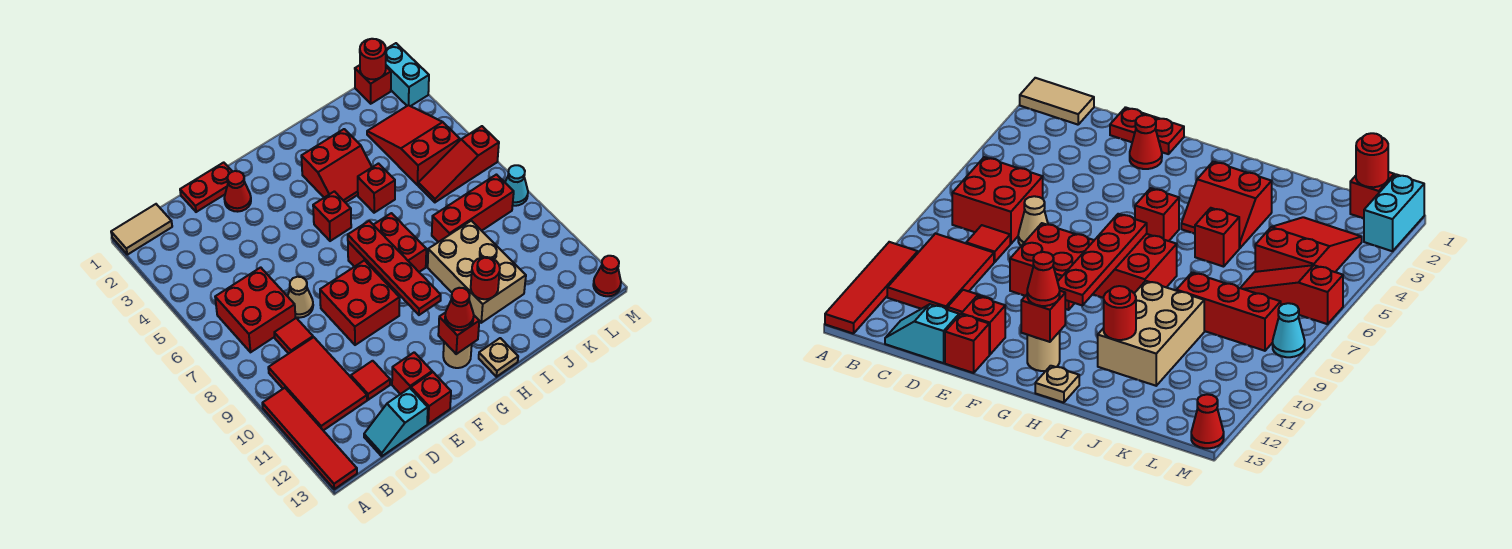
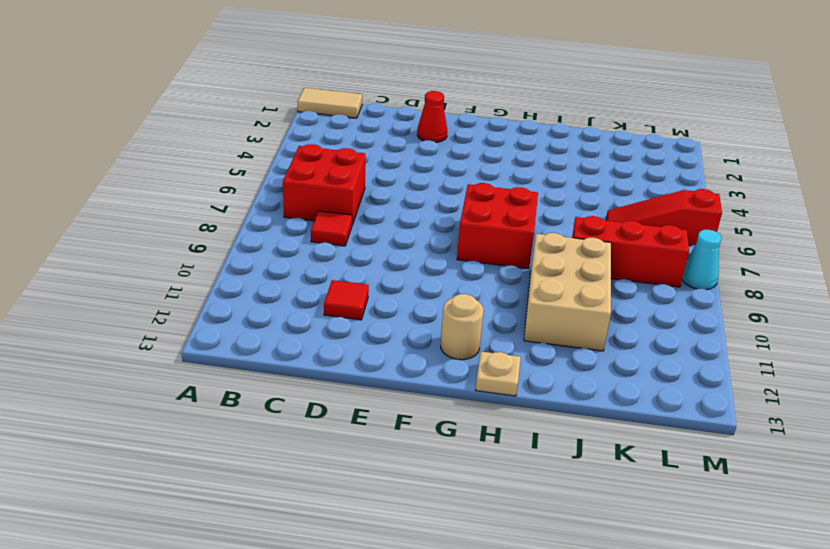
none -> red tile A10:A13 level 1
none -> red tile B9:C11 level 1
none -> cyan slope C13:D13 level 1 top D
none -> red plate D1:E1 level 1

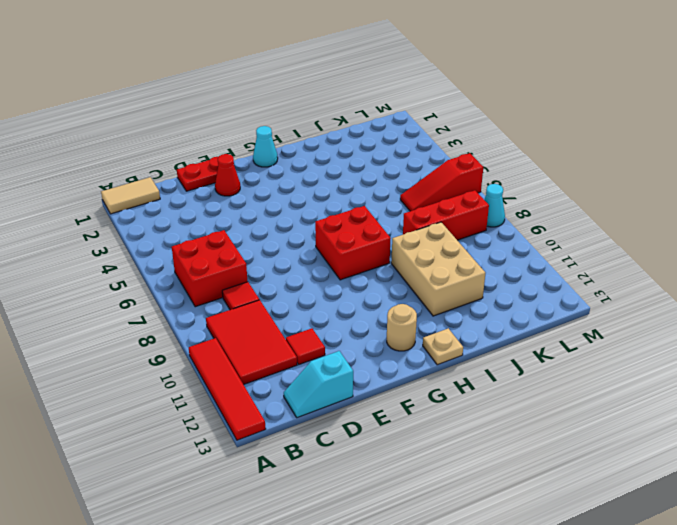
cyan cone G1 level 1 -> none
none -> tan cone D7 level 1
none -> red brick E8:F9 level 1
none -> red brick E12 level 1
none -> red brick E13 level 1

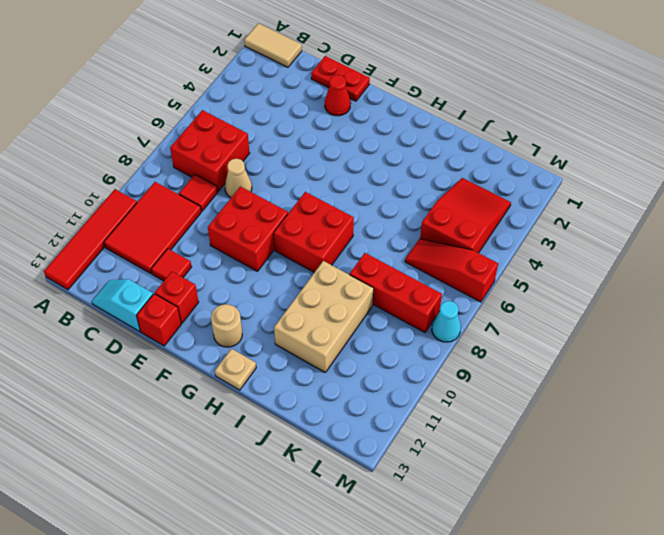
none -> red brick G5 level 1
none -> red slope H3:I4 level 1 top 3
none -> red brick I5 level 1
none -> red brick L1 level 1

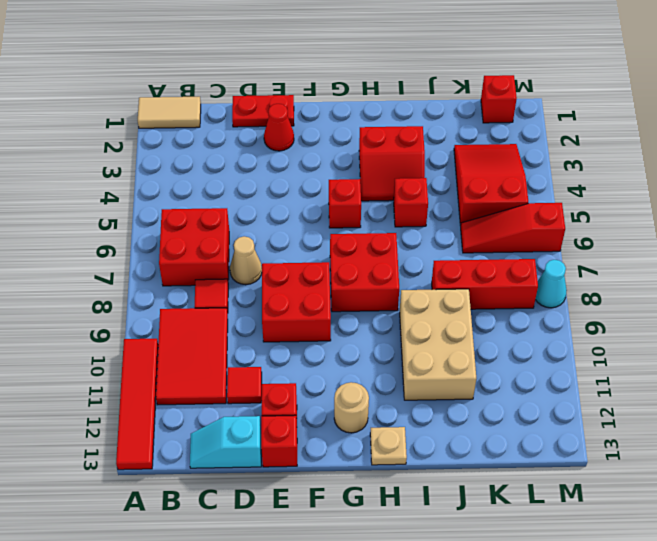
none -> cyan brick M1:M2 level 1
none -> red cone M13 level 1
none -> red plate G7:G10 level 2
none -> red brick G12 level 2

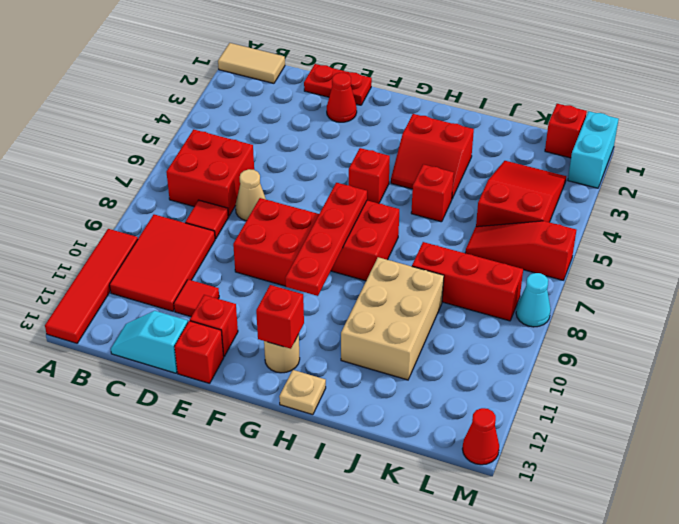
none -> red round brick I11 level 2
none -> red round brick L1 level 2
none -> red cone G12 level 3

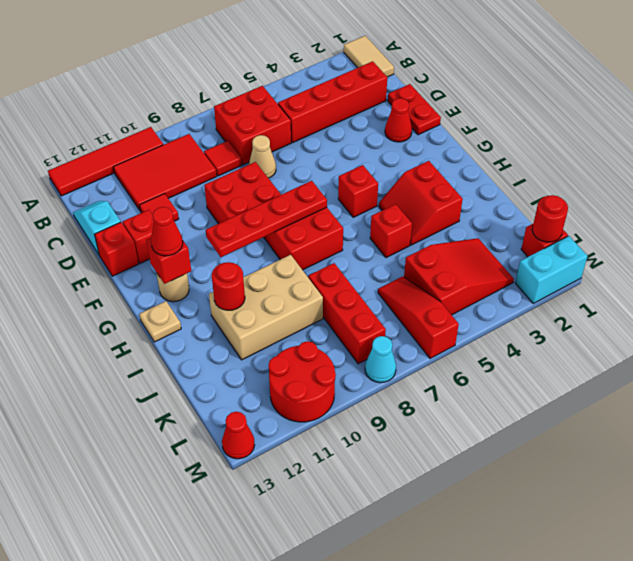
red brick C2:C5 level 1 -> none
red round brick L10:M11 level 1 -> none

